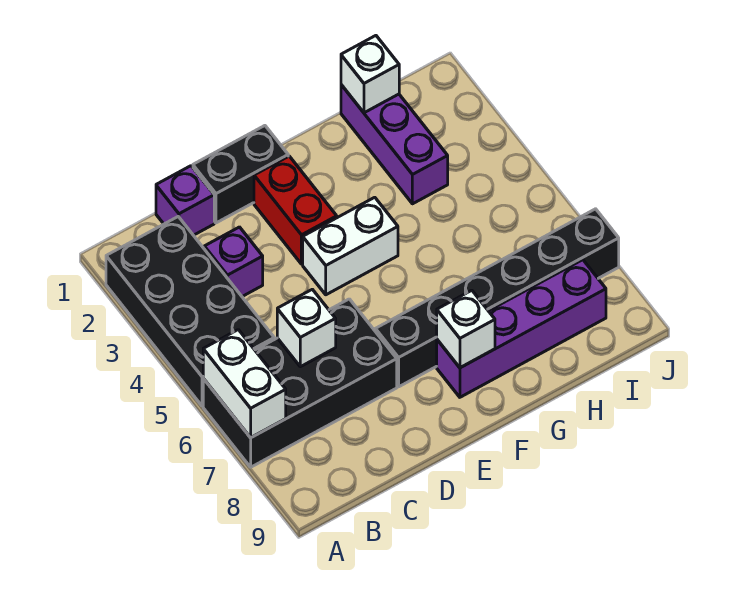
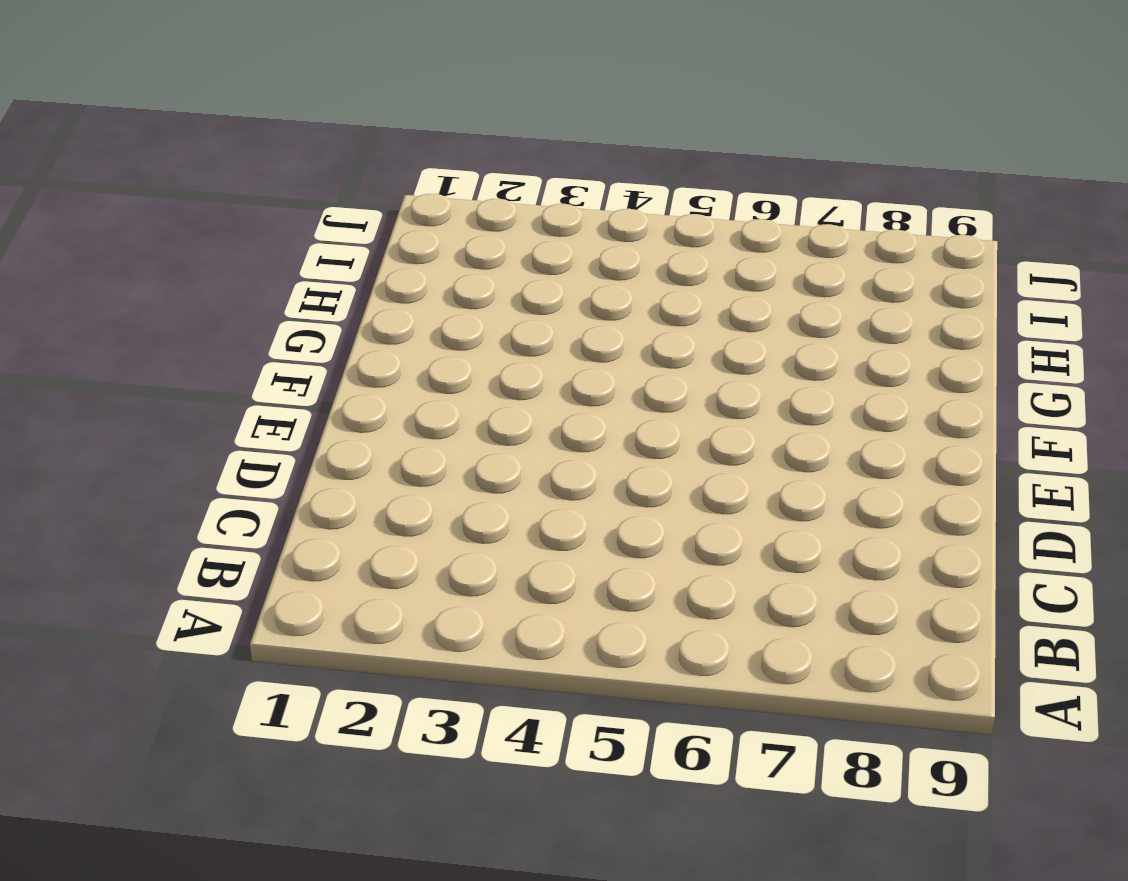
none -> black brick A2:B5 level 1
none -> black brick A6:D7 level 1
none -> purple brick C1 level 1

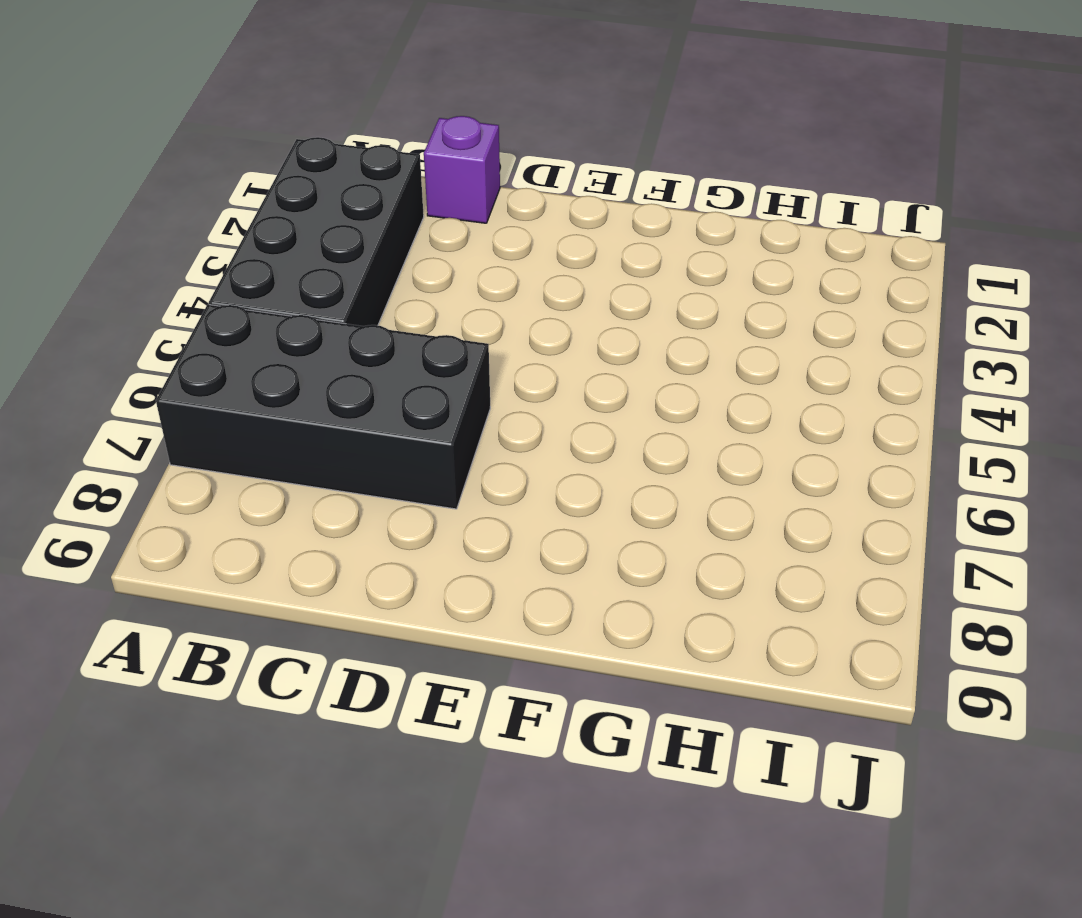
none -> purple brick C3 level 1
none -> black brick D1:E1 level 1
none -> red brick E2:E3 level 1

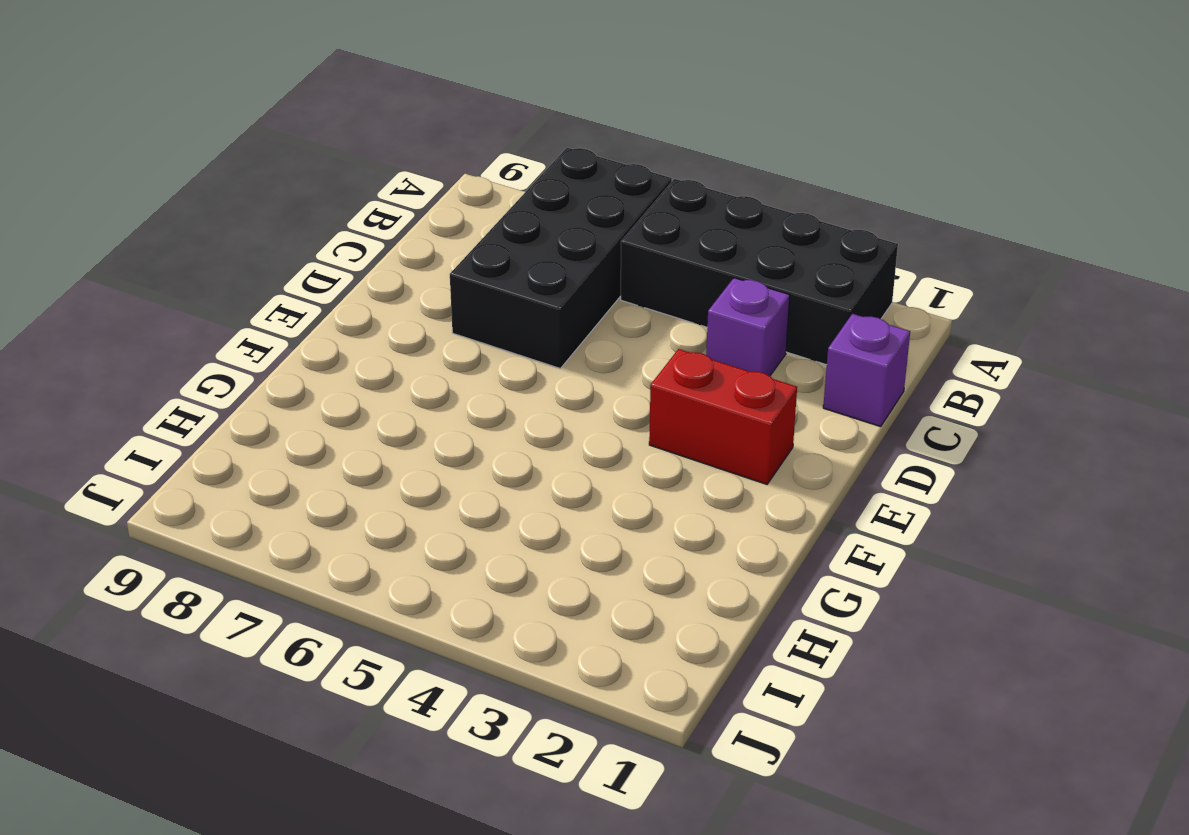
none -> black brick D1:E1 level 1
none -> white brick E4:F4 level 1
none -> black brick E7:J7 level 1

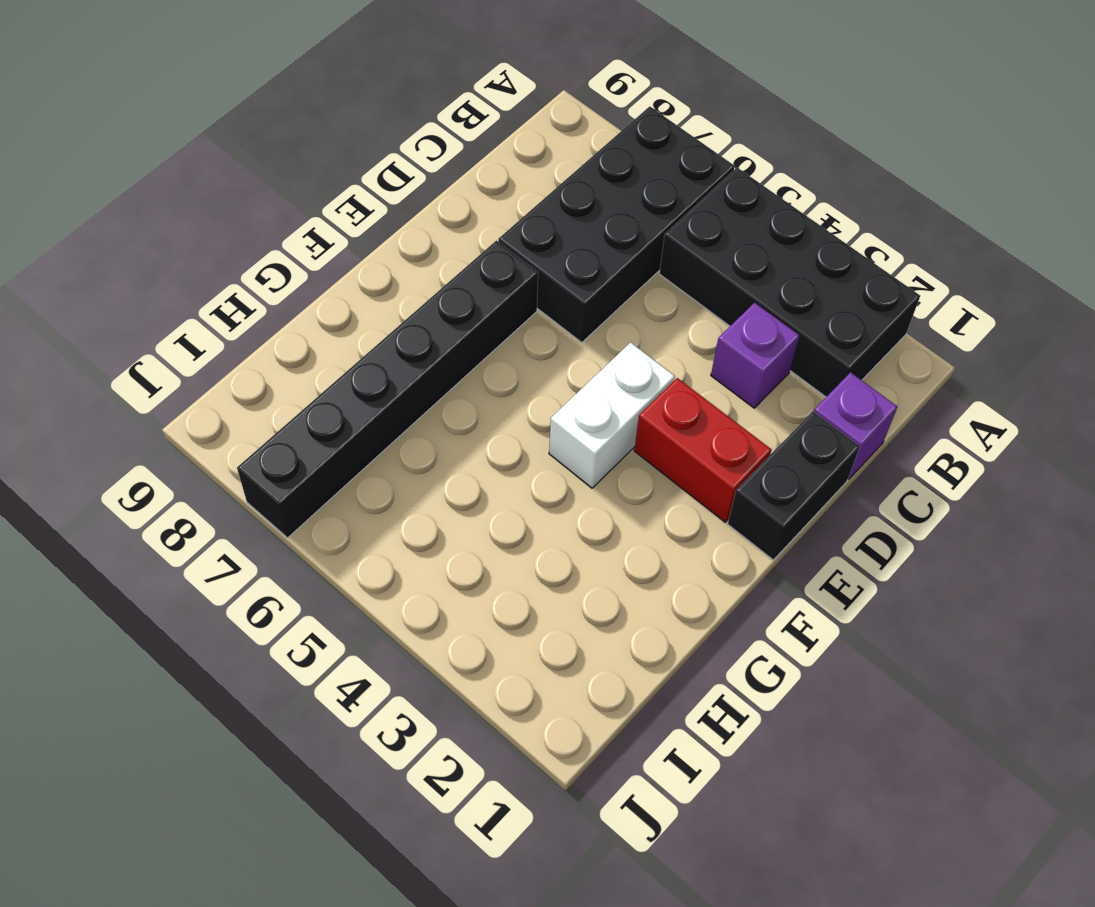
none -> purple brick F8:I8 level 1
none -> purple brick H1:H3 level 1
none -> white brick A6:A7 level 2

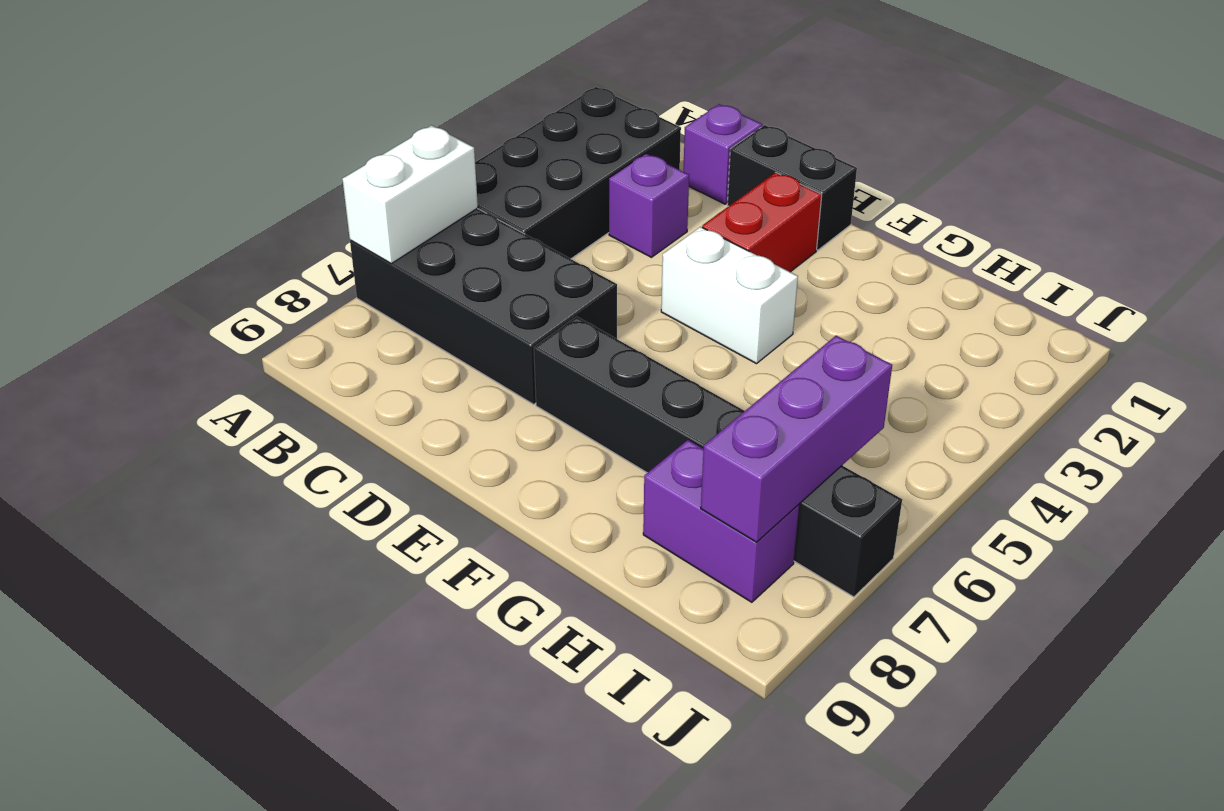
purple brick H8:I8 level 1 -> purple brick F8:I8 level 1
purple brick I6:I8 level 2 -> purple brick H1:H3 level 1
none -> white brick C6 level 2
none -> white brick F8 level 2
none -> white brick H1 level 2

